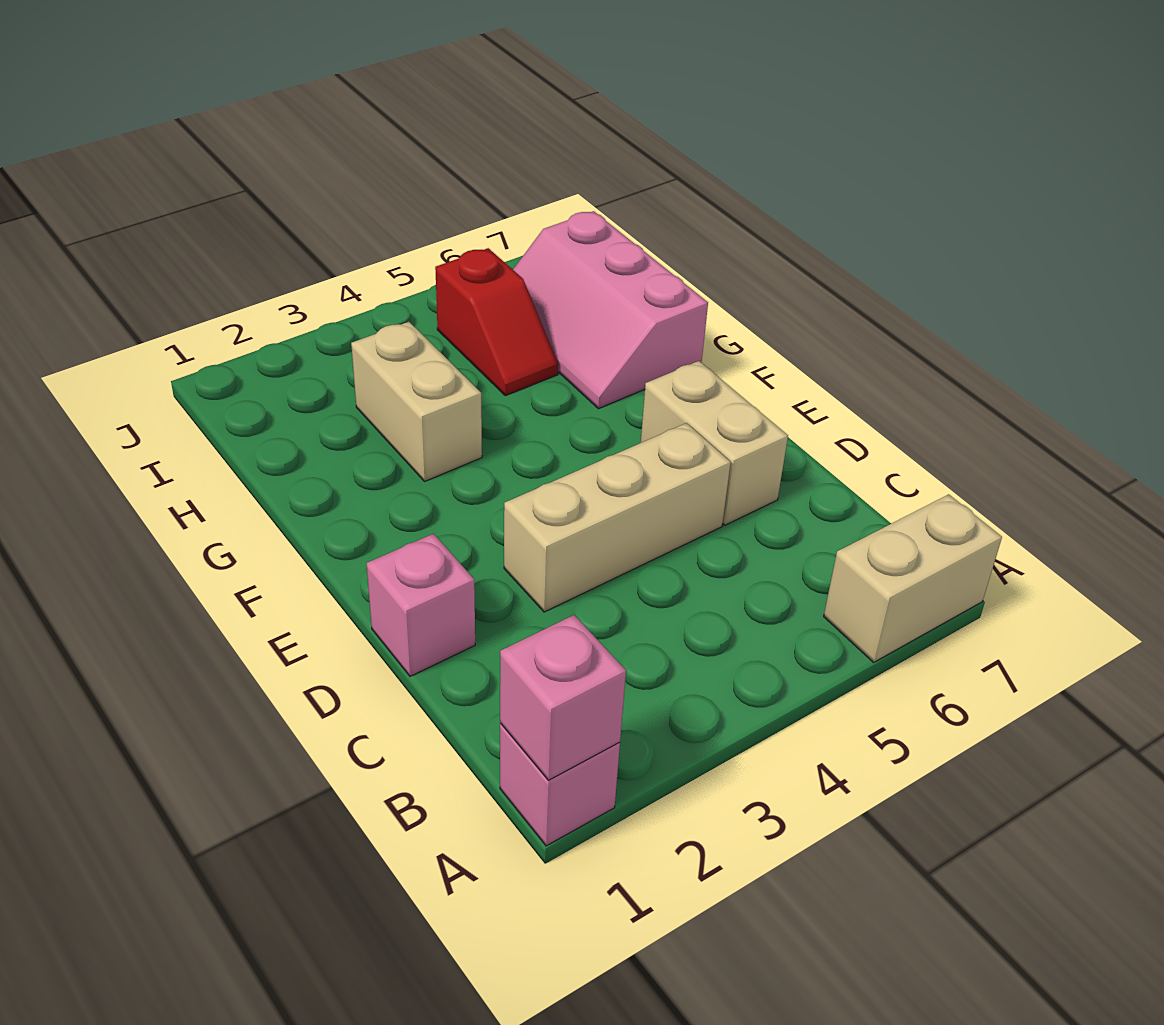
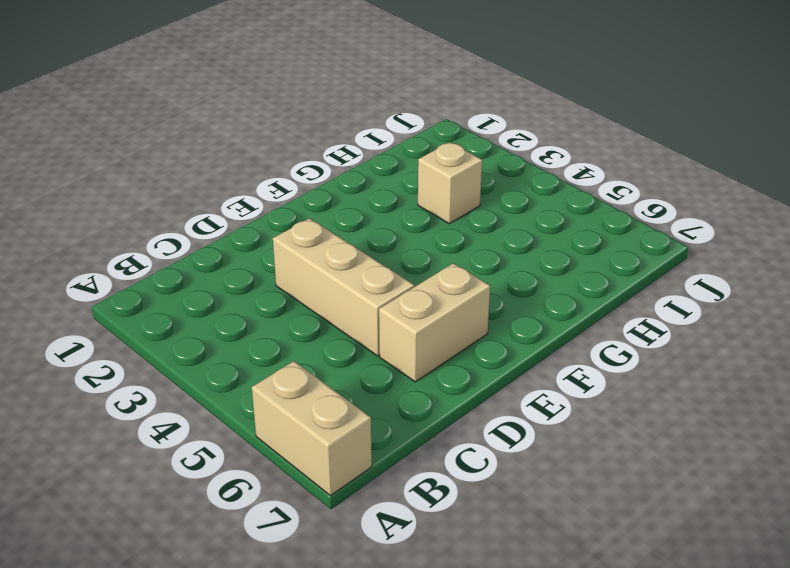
tan brick H3 level 1 -> tan brick G3:H3 level 1
none -> pink brick A1 level 1
none -> pink brick D1 level 1

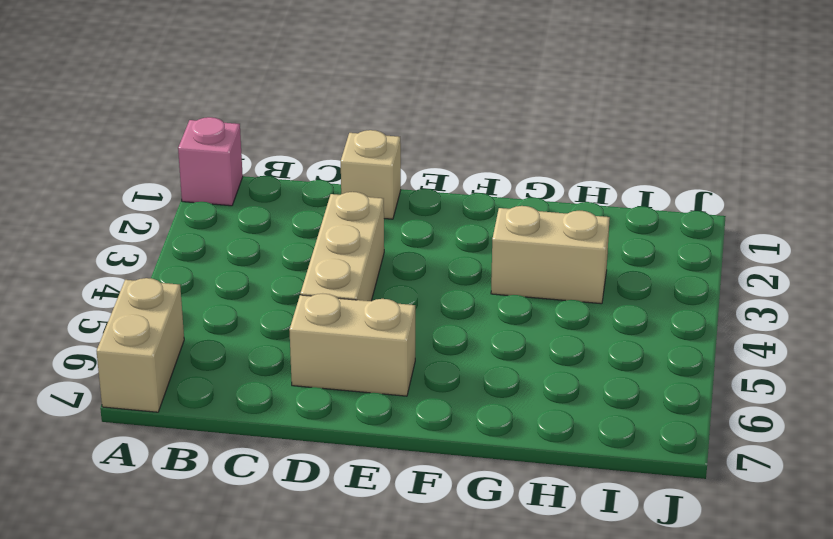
tan brick D1 level 1 -> pink brick D1 level 1
none -> pink slope G6:I7 level 1 top 7
none -> red slope H5:I5 level 1 top I

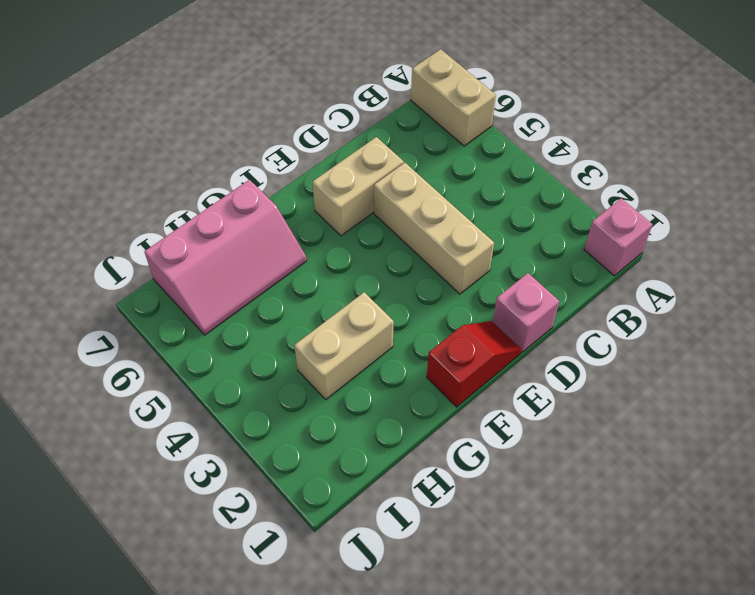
red slope E1:F1 level 1 top F -> red slope H5:I5 level 1 top I
none -> pink brick A1 level 2

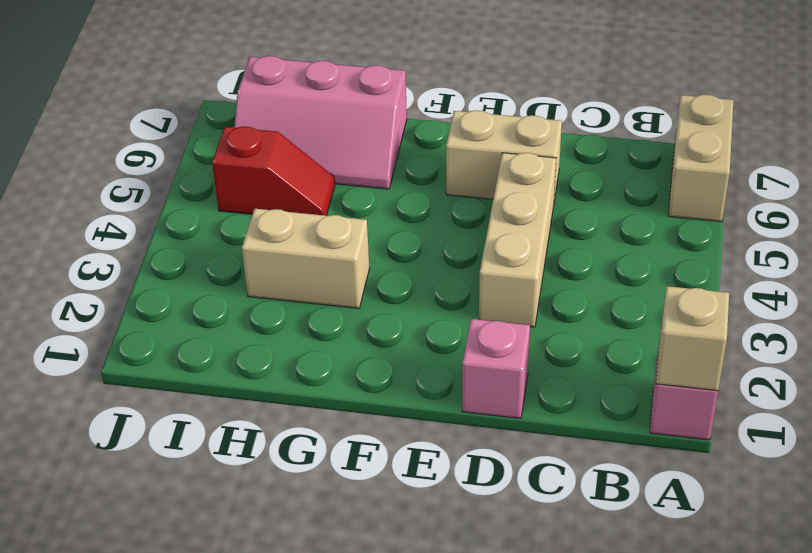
tan brick A1 level 2 -> pink brick A1 level 2

